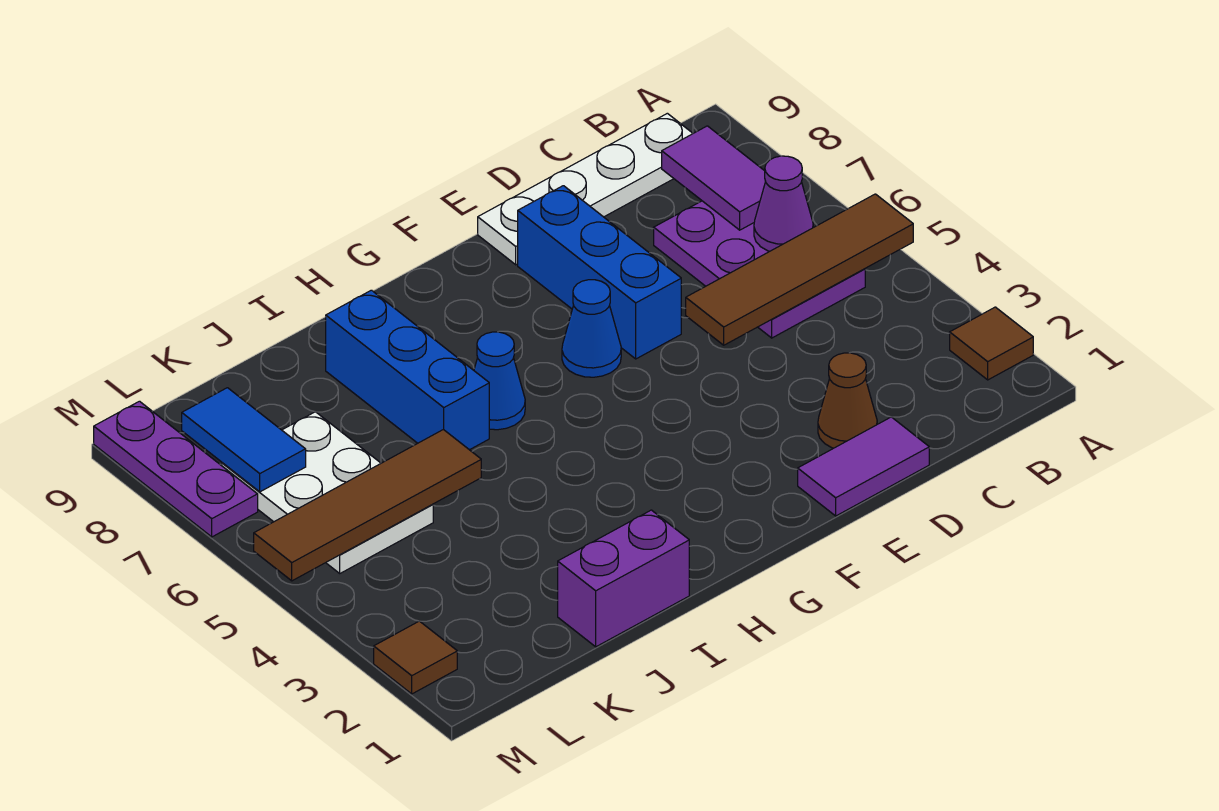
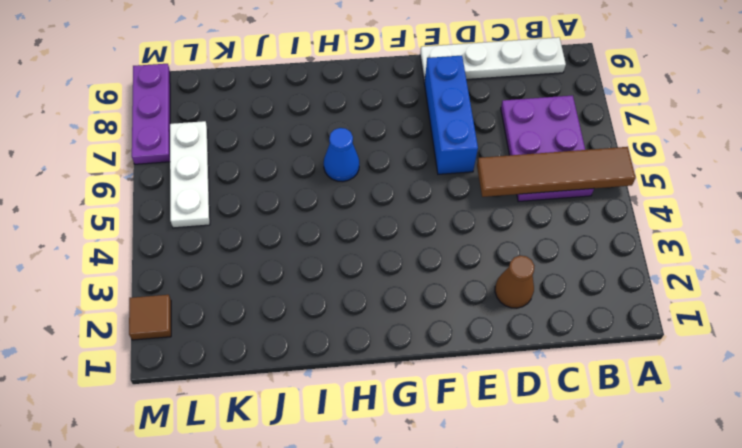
white plate L5:L7 level 1 -> white plate K5:L7 level 1
none -> brown tile A2 level 1
none -> purple tile D1:E1 level 1
none -> blue cone F6 level 1

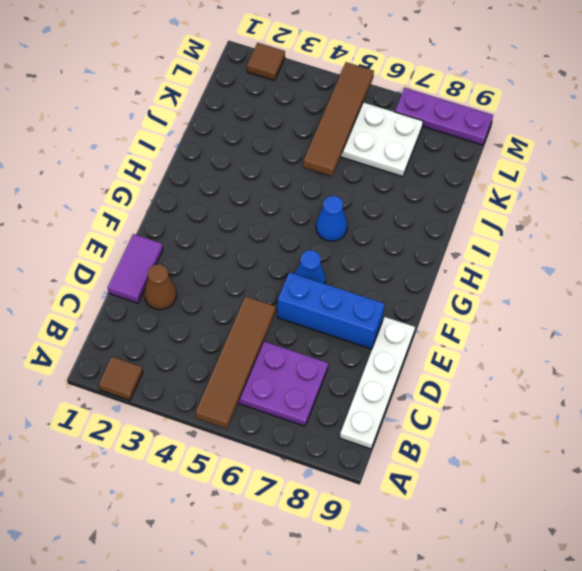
none -> purple brick I1:J1 level 1
none -> blue brick I6:I8 level 1
none -> purple cone B6 level 2

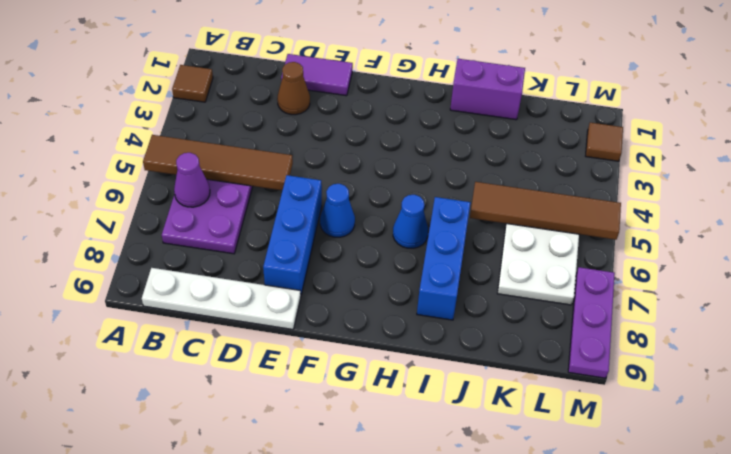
none -> purple tile B7:B8 level 2
none -> blue tile L7:L8 level 2

